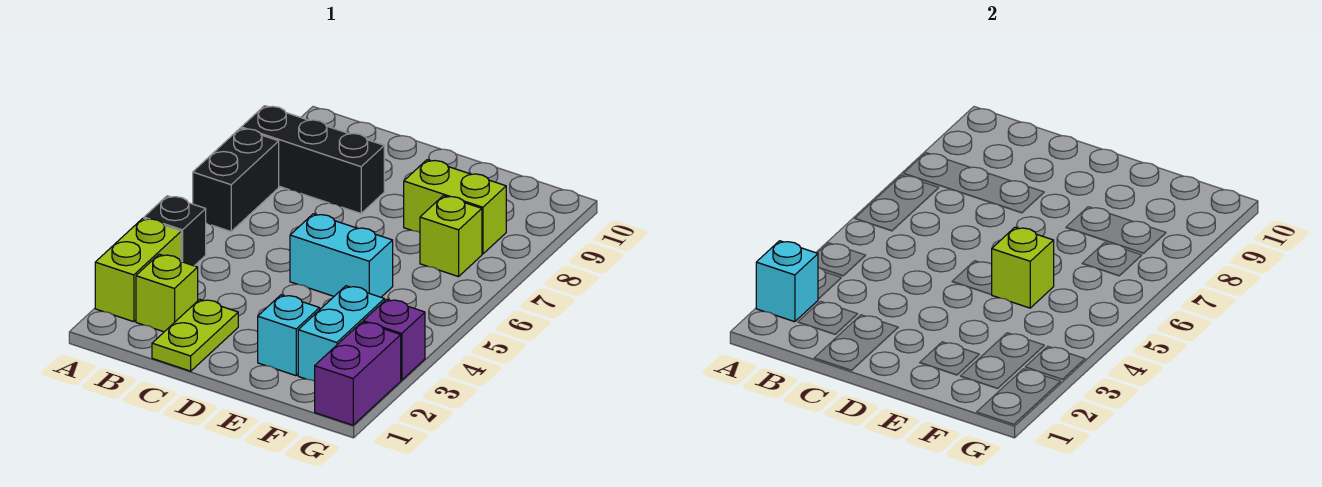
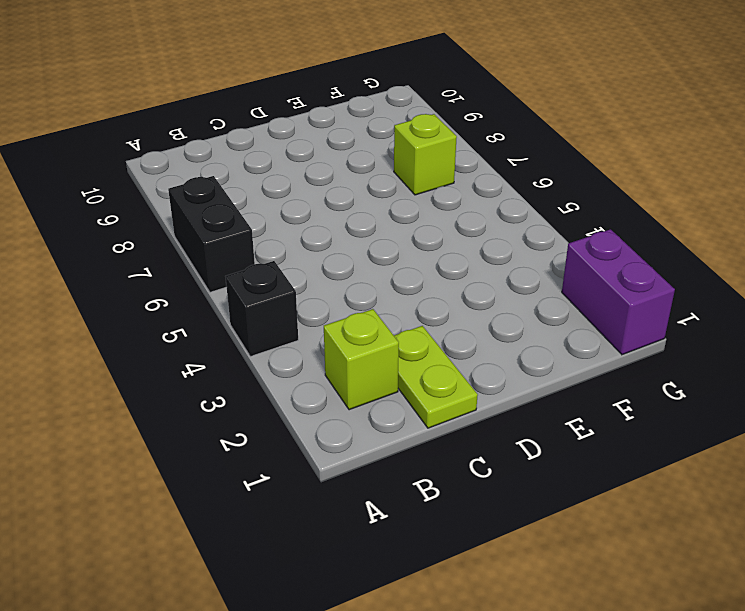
none -> lime brick A2:A3 level 1
none -> black brick A8:C8 level 1
none -> cyan brick D5:E5 level 1

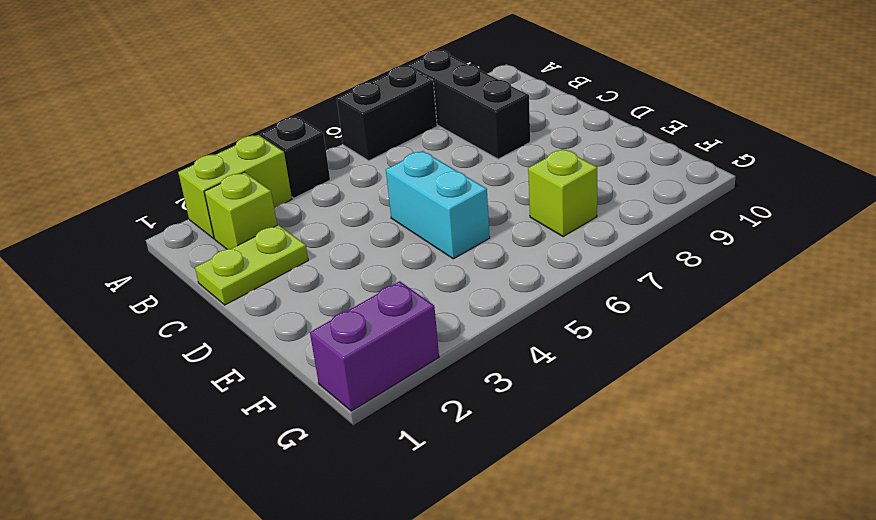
none -> cyan brick E2 level 1
none -> lime brick E8:F8 level 1
none -> cyan brick F2:F3 level 1

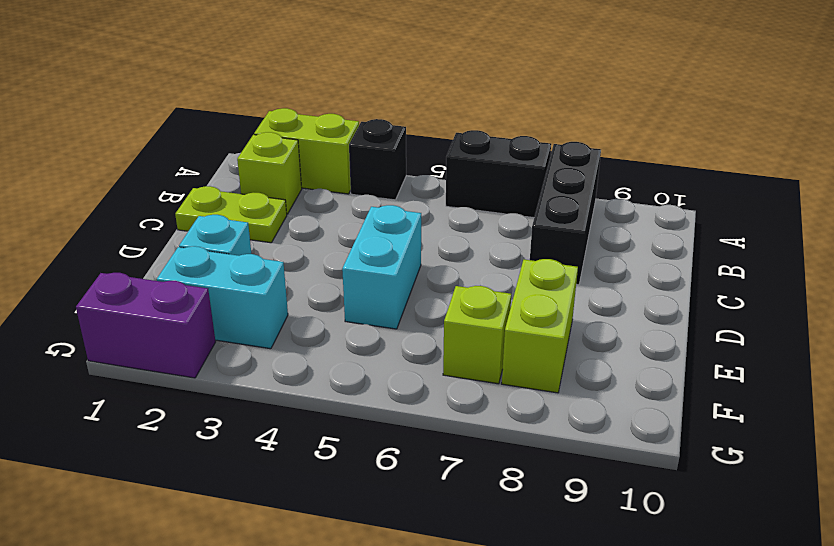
none -> purple brick G3 level 1
none -> cyan brick A2 level 2
none -> lime brick E5 level 2

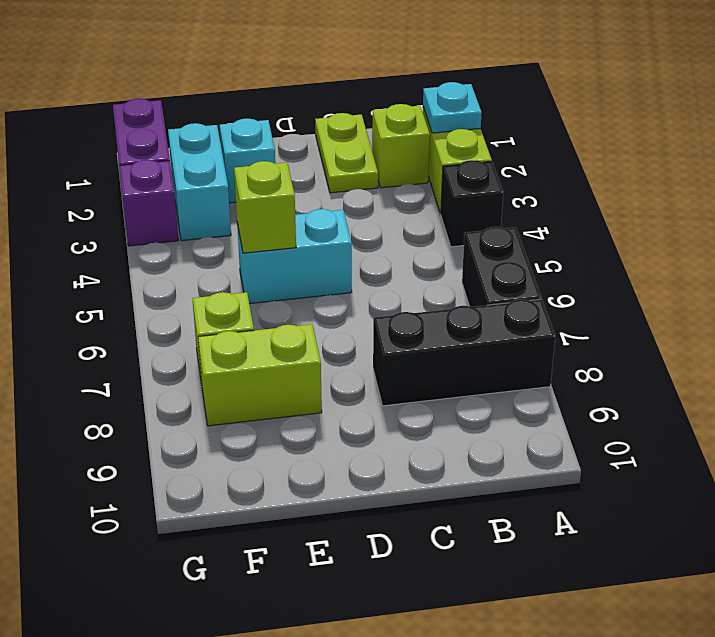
cyan plate A2 level 2 -> cyan brick A2 level 2

